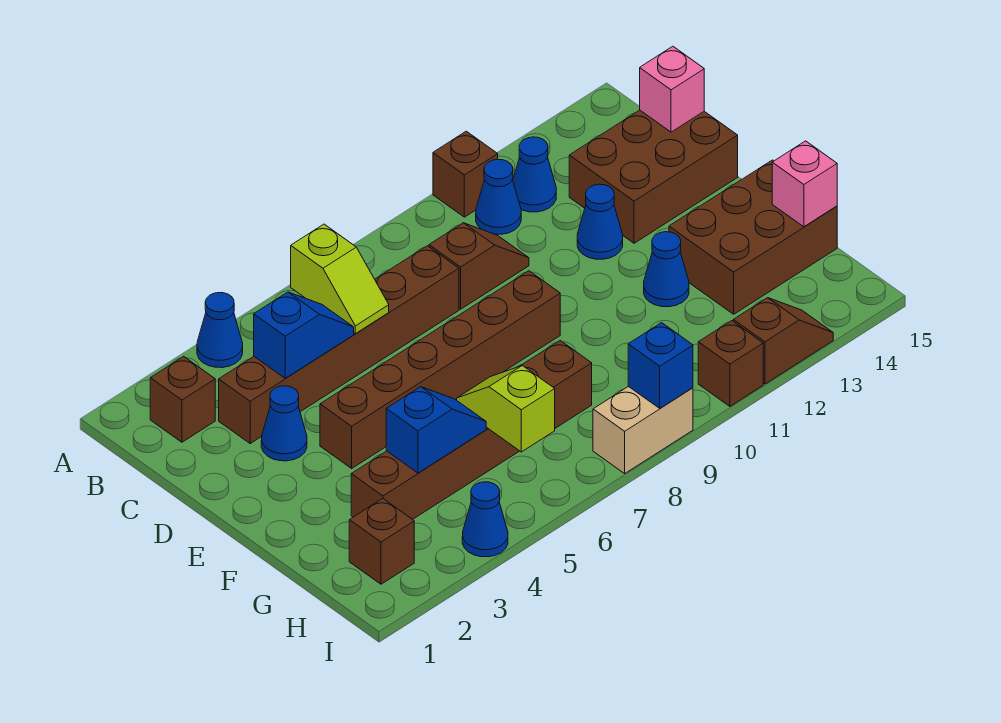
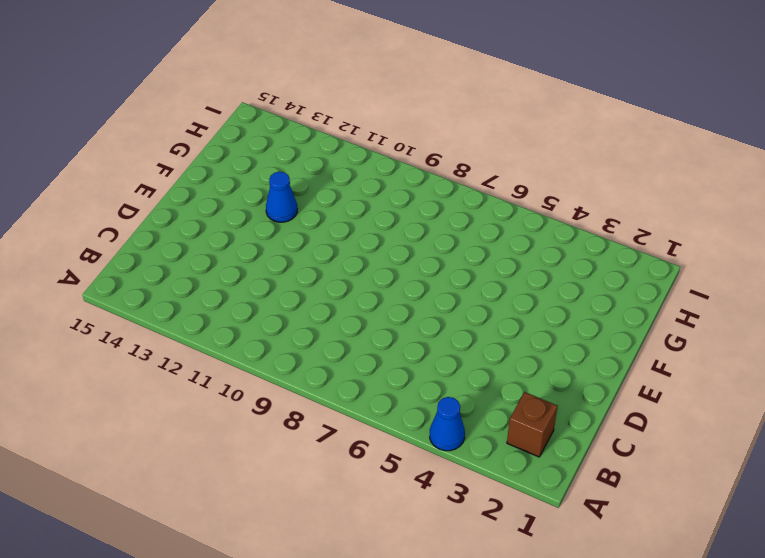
none -> brown brick A11 level 1
none -> blue cone B11 level 1
none -> blue cone B12 level 1

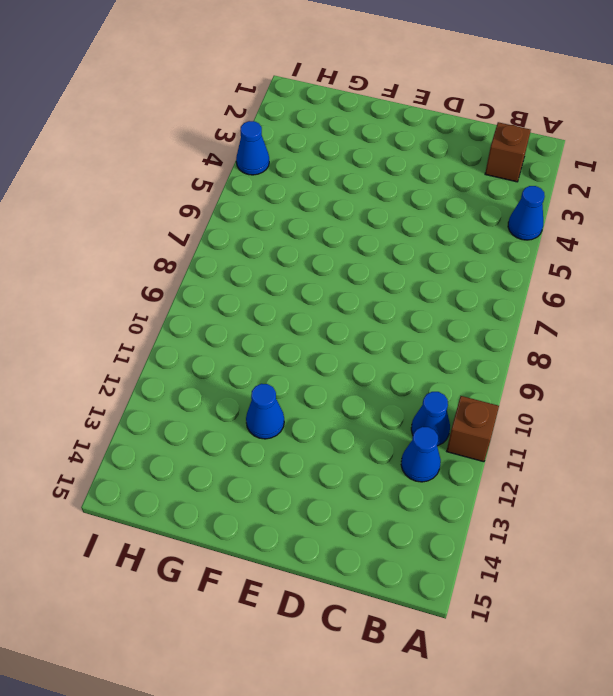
none -> brown brick C3:C8 level 1
none -> brown slope C9:C10 level 1 top 9
none -> brown brick C13:D15 level 1

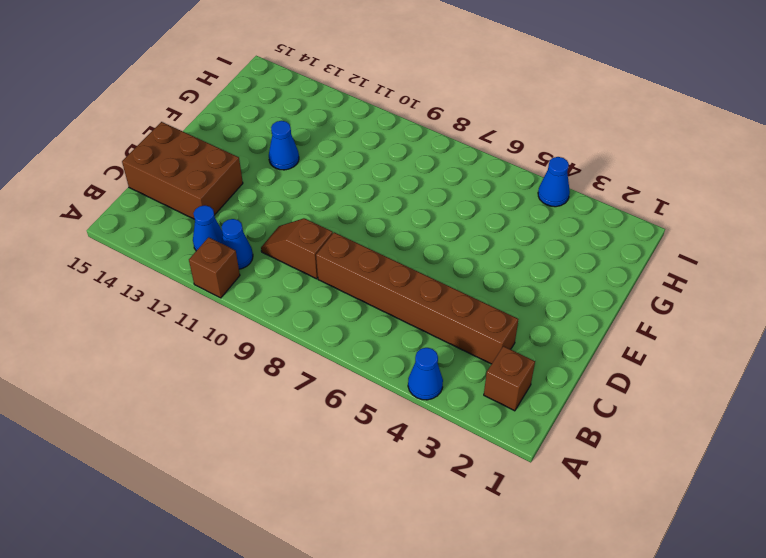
none -> blue cone D3 level 1
none -> blue cone D12 level 1
none -> brown brick E4:E9 level 1

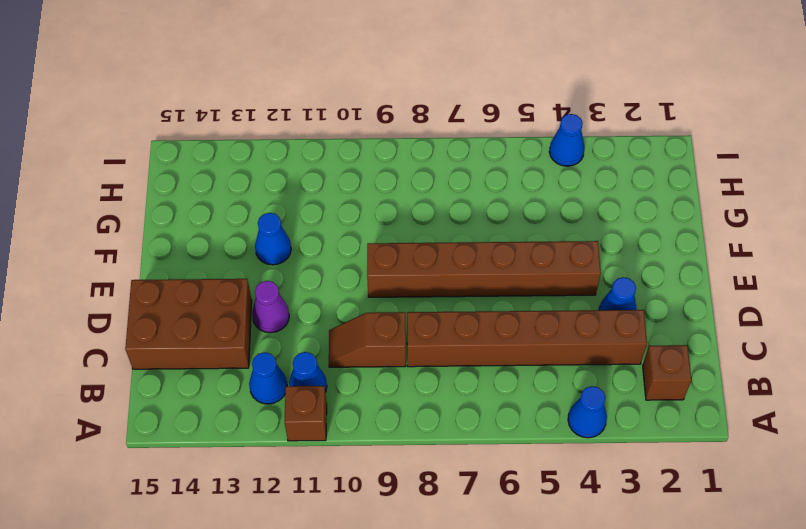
purple cone D12 level 1 -> blue cone D12 level 1
none -> brown brick F13:G15 level 1
none -> brown brick G3:G8 level 1
none -> brown brick H2 level 1

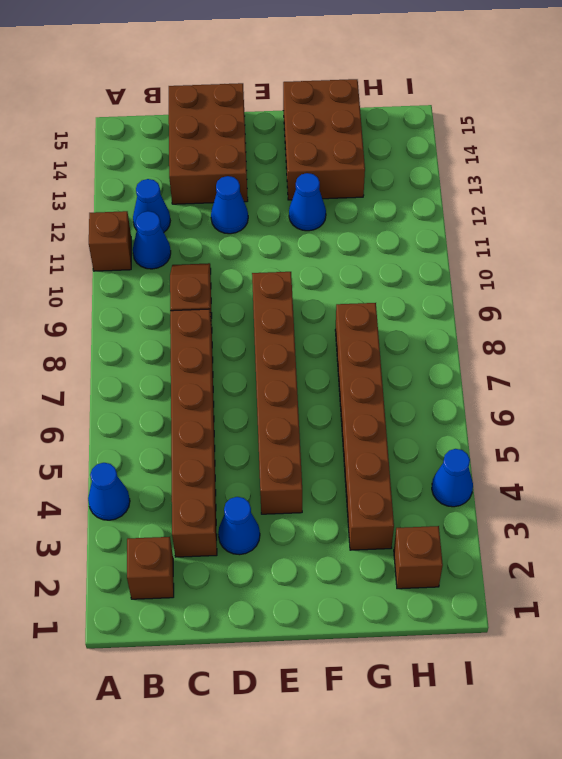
none -> tan brick I8:I9 level 1
none -> brown brick I11 level 1
none -> brown slope I12:I13 level 1 top 12

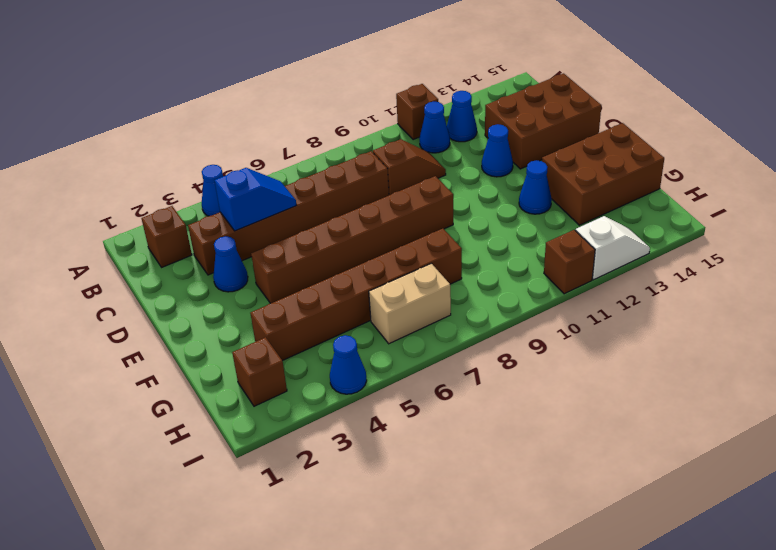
tan brick H6:H7 level 1 -> tan brick I8:I9 level 1
white slope I12:I13 level 1 top 12 -> brown slope I12:I13 level 1 top 12
none -> lime slope B6:C6 level 2 top B
none -> pink brick C15 level 2
none -> blue slope G4:G5 level 2 top 4

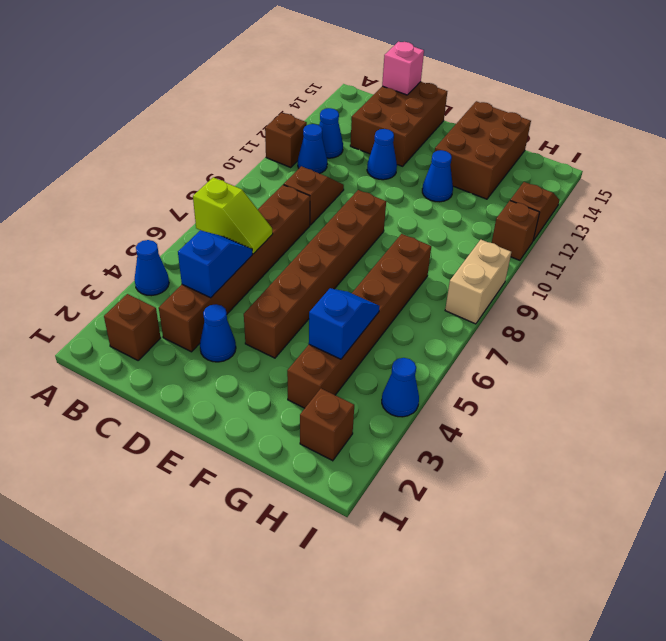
none -> lime slope G6:H6 level 2 top H
none -> pink brick G15 level 2
none -> blue brick I9 level 2

